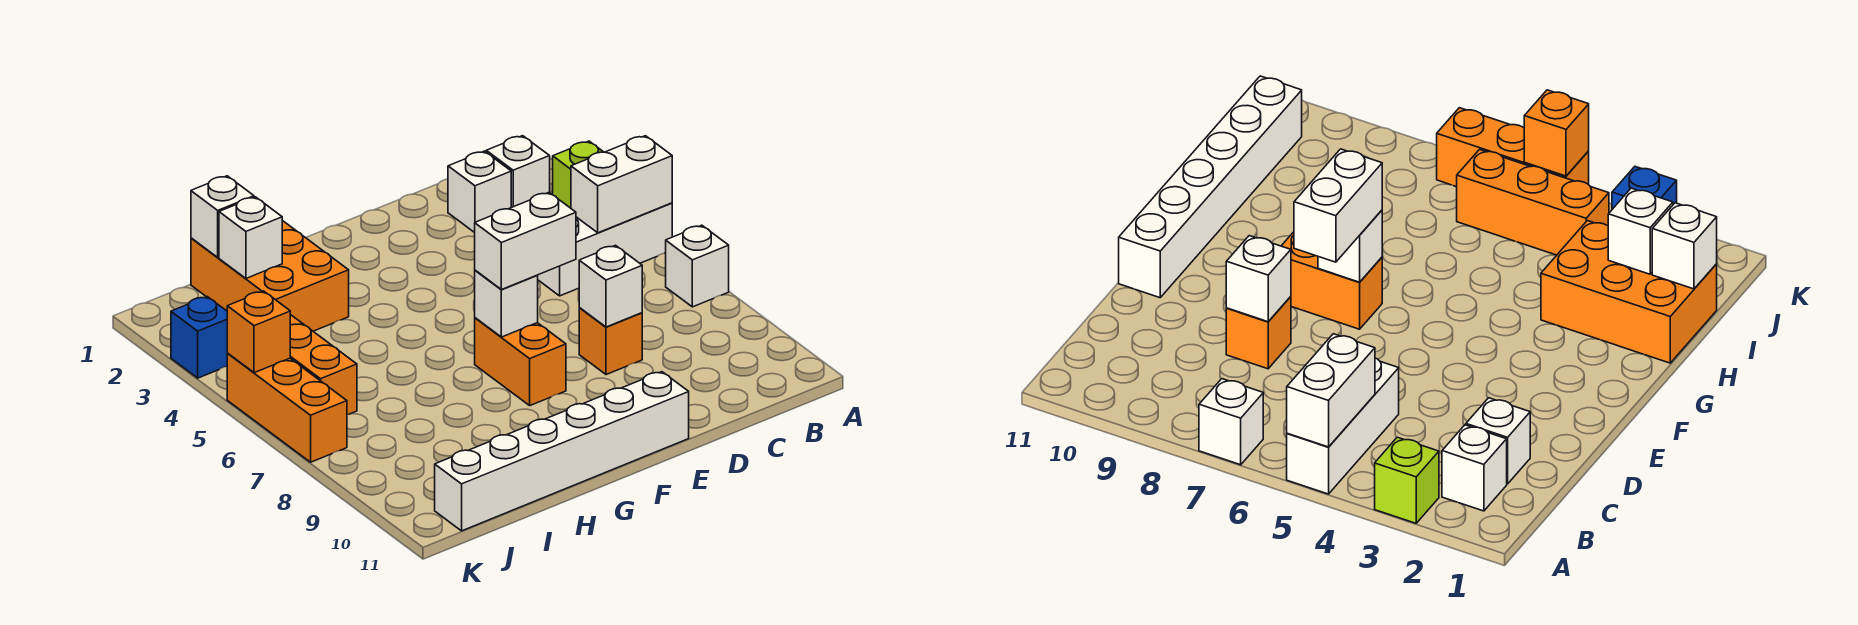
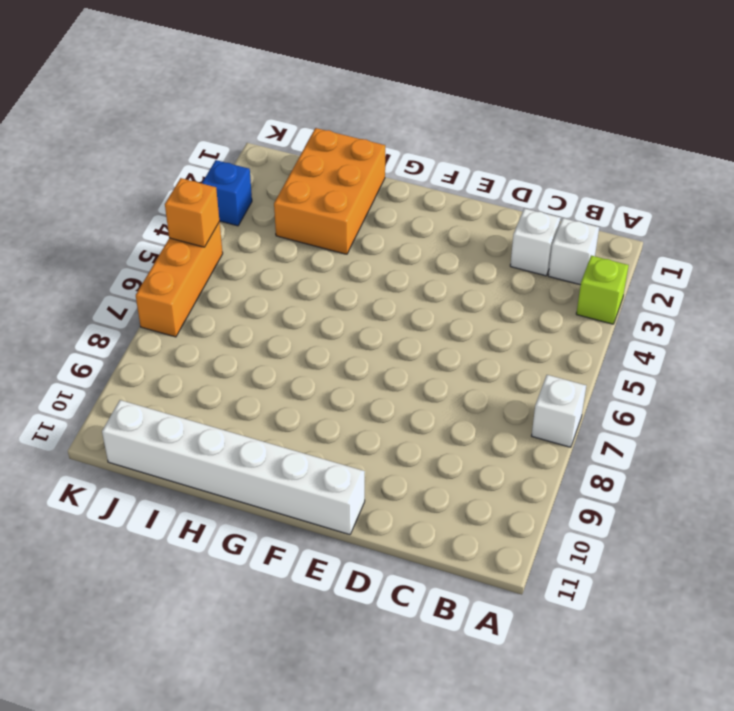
none -> white brick A5:C5 level 1
none -> orange brick D8 level 1
none -> orange brick F7:F8 level 1

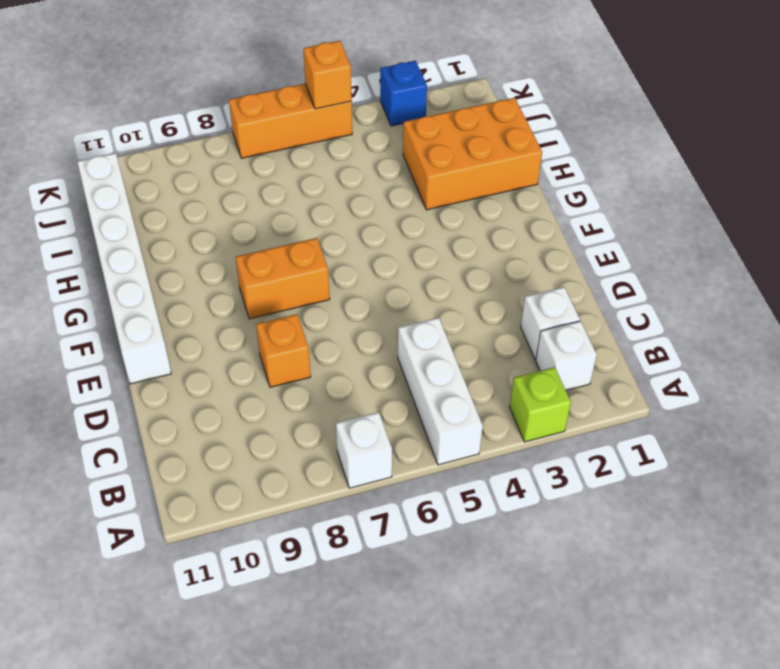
none -> orange brick J4:J6 level 1
none -> white brick A5:B5 level 2
none -> white brick D8 level 2

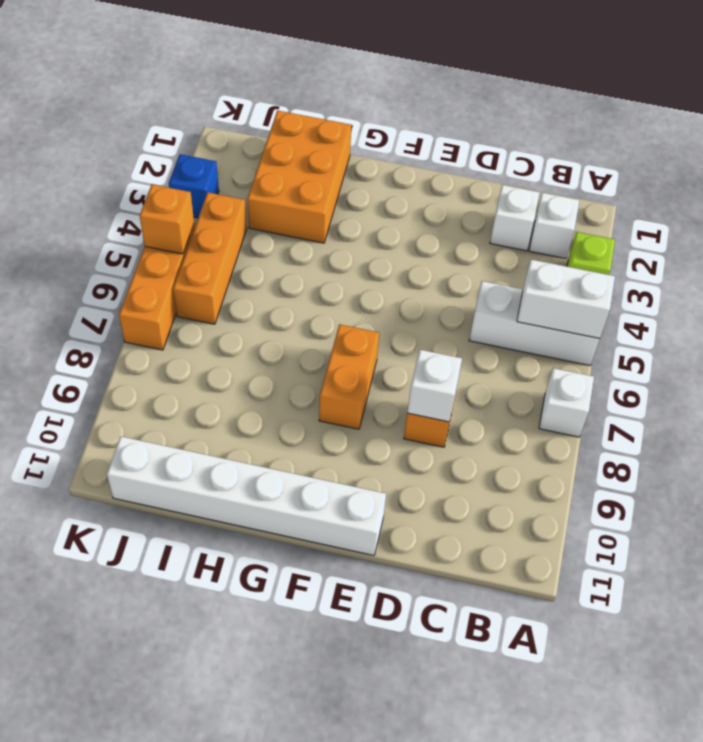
none -> white brick F7 level 2
none -> white brick I1 level 2
none -> white brick I2 level 2

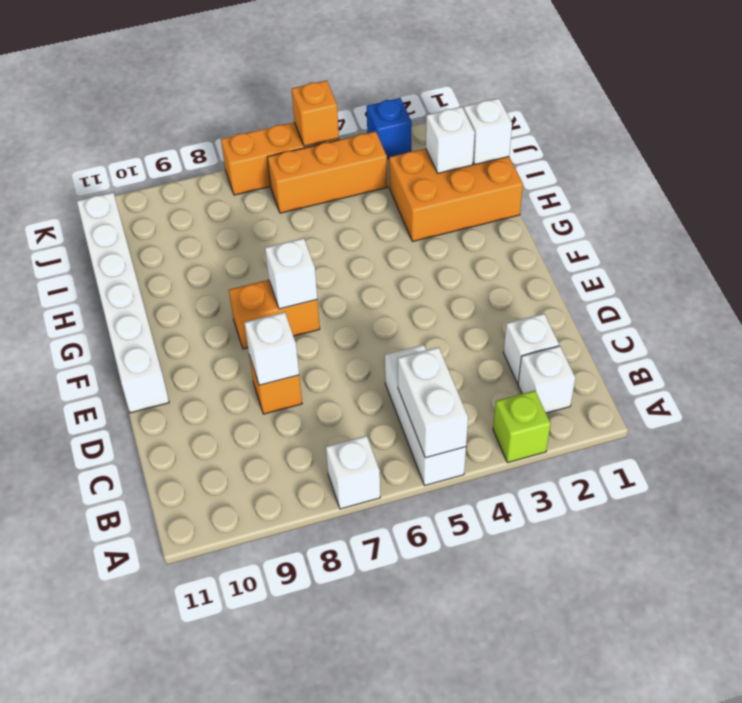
none -> white brick E7:F7 level 3

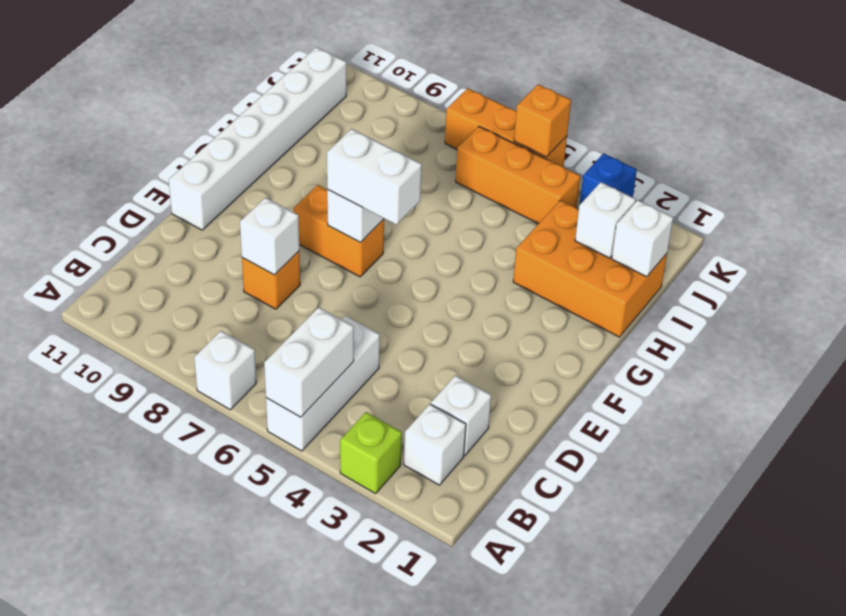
white brick F6:F7 level 3 -> white brick E7:F7 level 3

